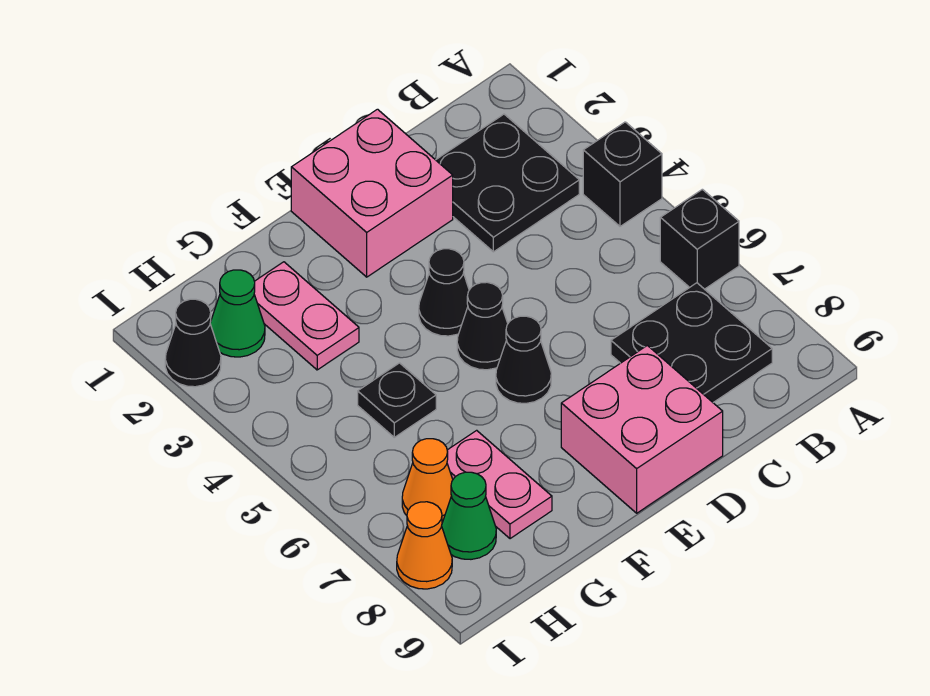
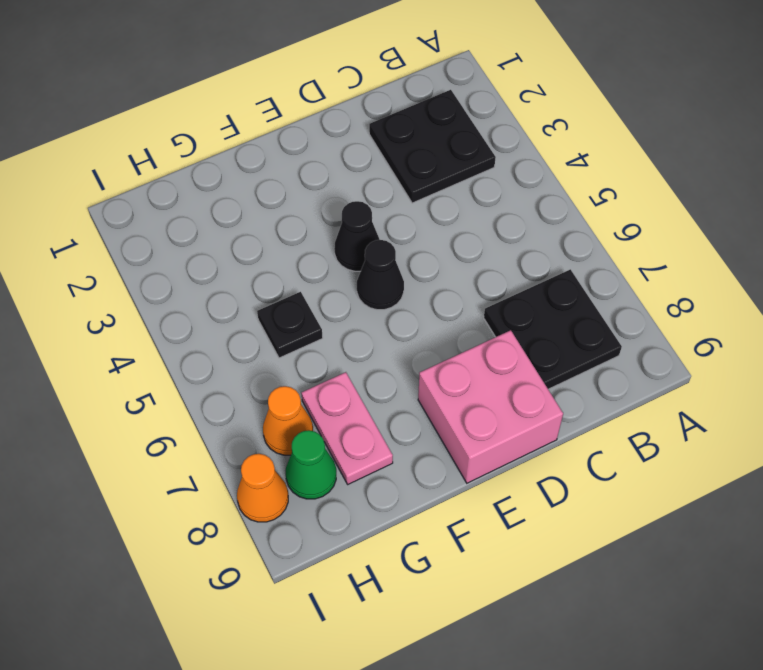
none -> black brick A4 level 1
none -> black brick A6 level 1
none -> pink brick D1:E2 level 1

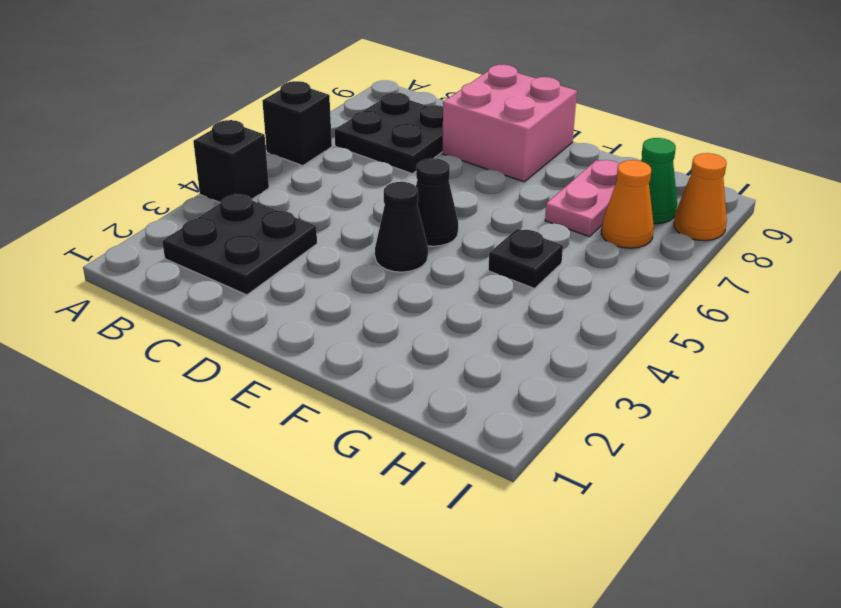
none -> pink brick D1:E2 level 1
none -> black cone E6 level 1
none -> pink plate G2:G3 level 1

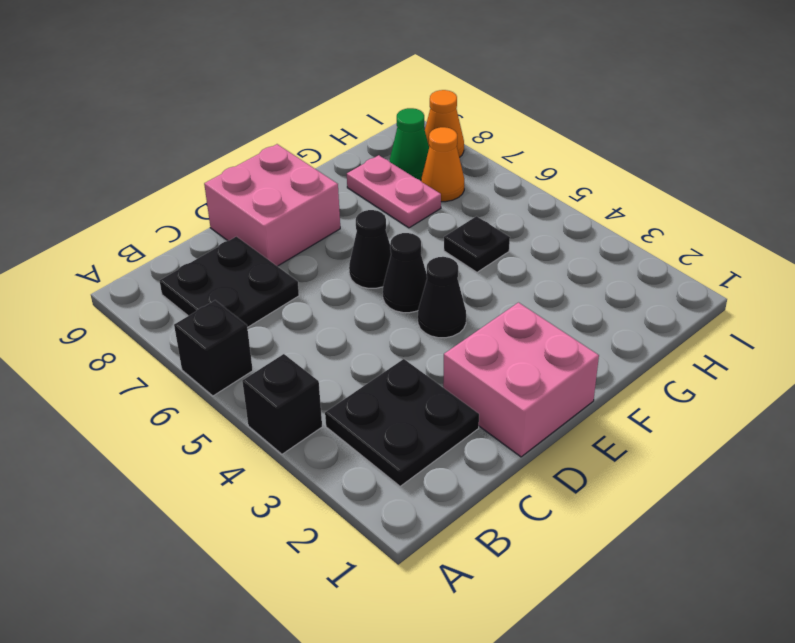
none -> pink plate G2:G3 level 1
none -> green cone H2 level 1
none -> black cone I2 level 1

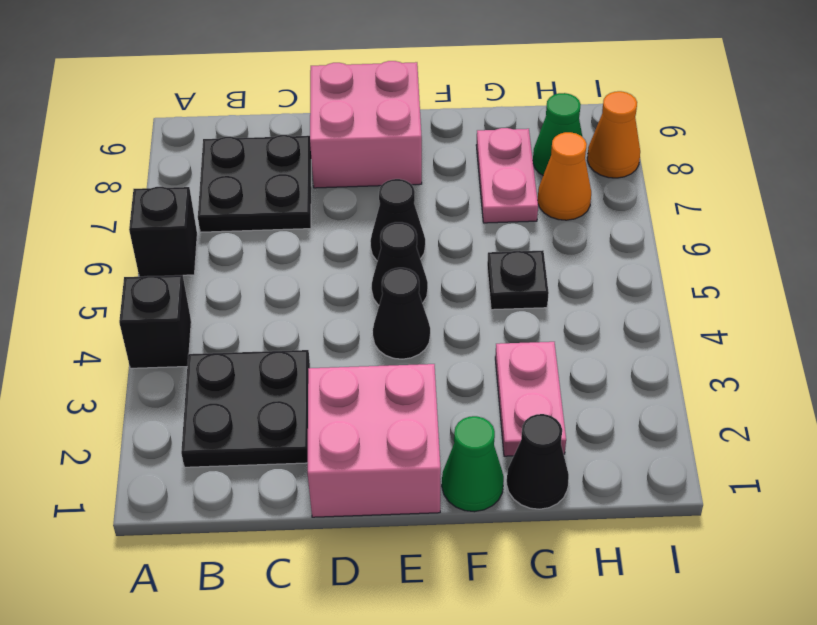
green cone F1 level 1 -> green cone H2 level 1
black cone G1 level 1 -> black cone I2 level 1

